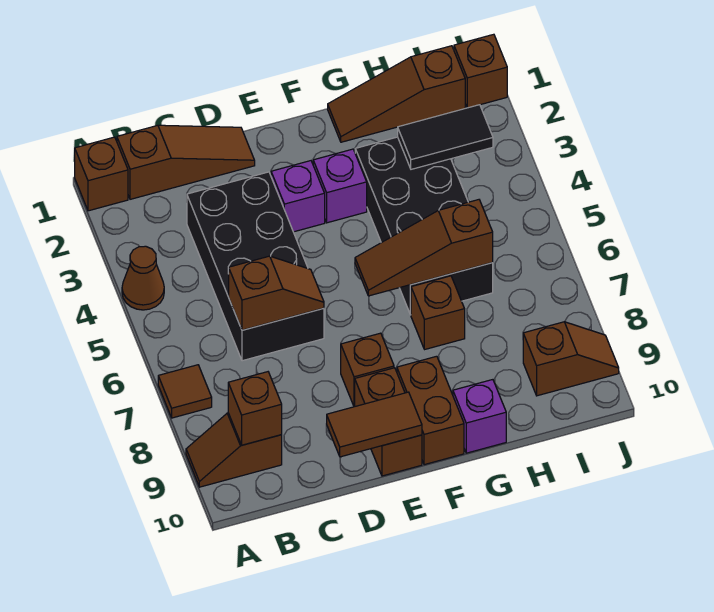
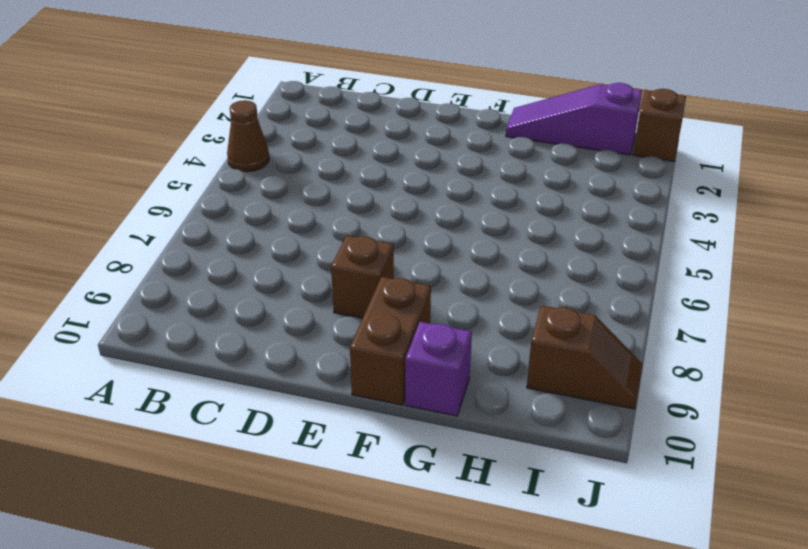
purple slope G1:I1 level 1 top I -> brown slope G1:I1 level 1 top I
none -> brown brick A1 level 1
none -> brown tile A7 level 1
none -> brown slope A9:B9 level 1 top B

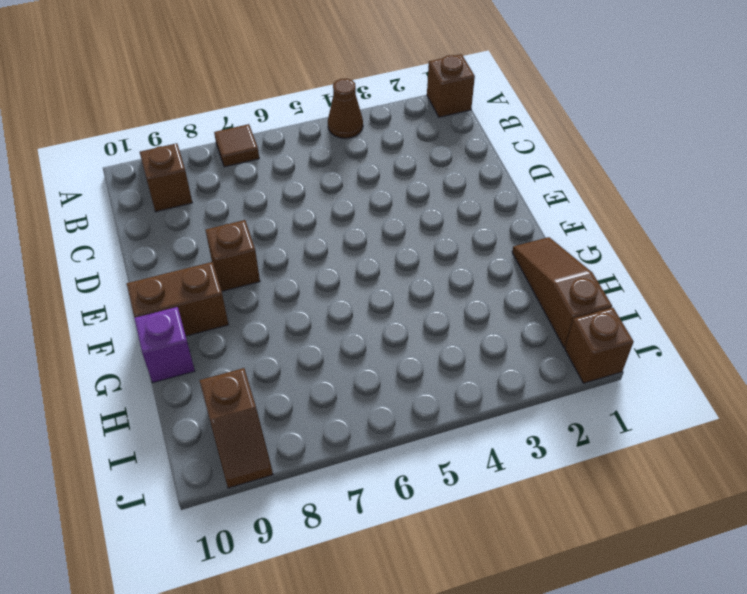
none -> brown slope B1:D1 level 1 top B
none -> black brick C3:D6 level 1
none -> purple brick E3 level 1

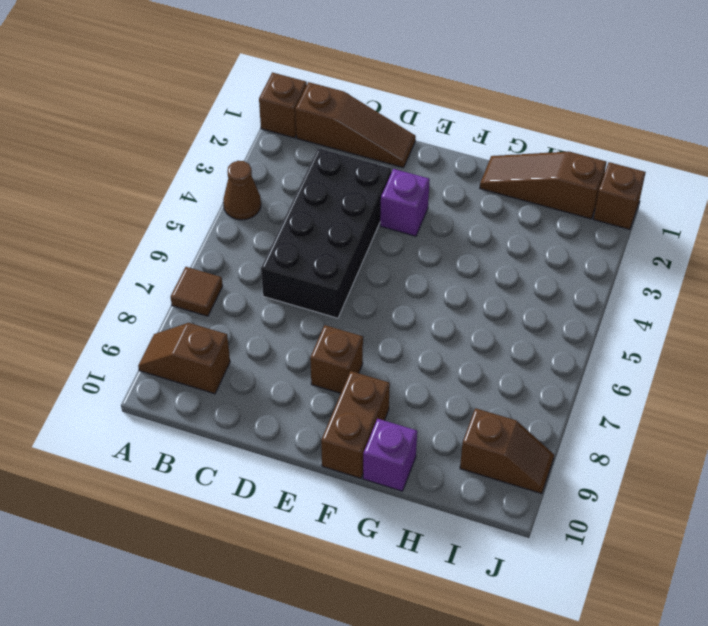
none -> brown brick E9:E10 level 1
none -> purple brick F3 level 1
none -> black brick G3:H6 level 1

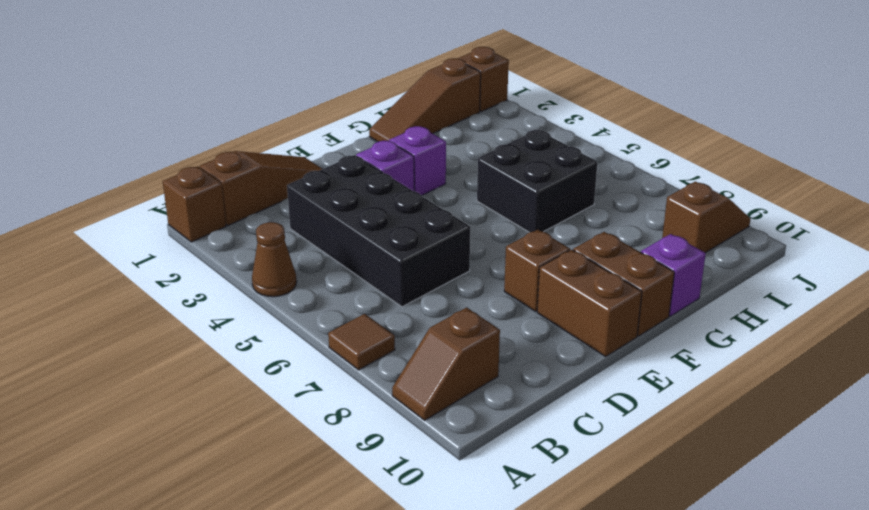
black brick G5:H6 level 1 -> black brick G3:H6 level 1
none -> brown brick G7 level 1
none -> brown brick B9 level 2
none -> brown slope C6:D6 level 2 top C

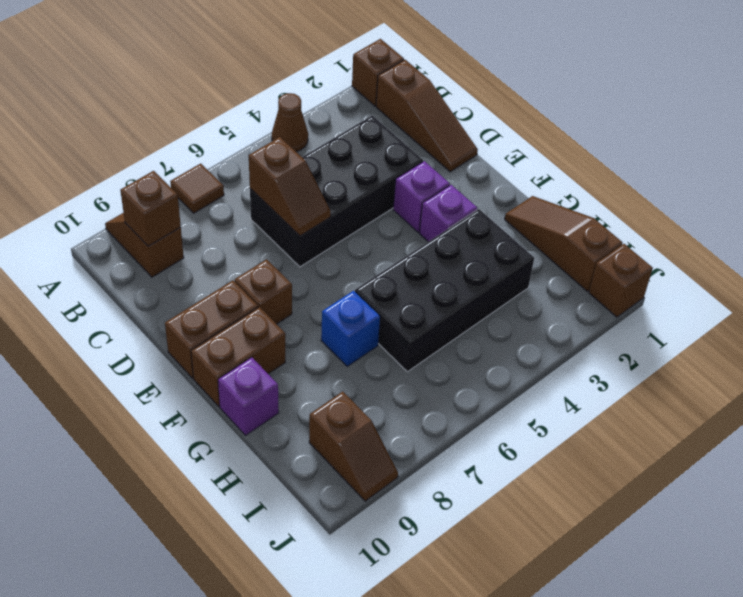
blue brick G7 level 1 -> brown brick G7 level 1
none -> brown tile D10:E10 level 2
none -> brown slope F6:H6 level 2 top H
none -> black tile H3:I3 level 2

